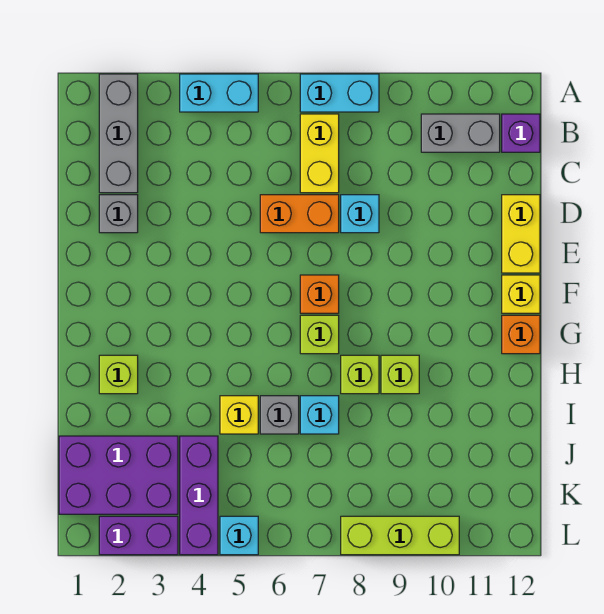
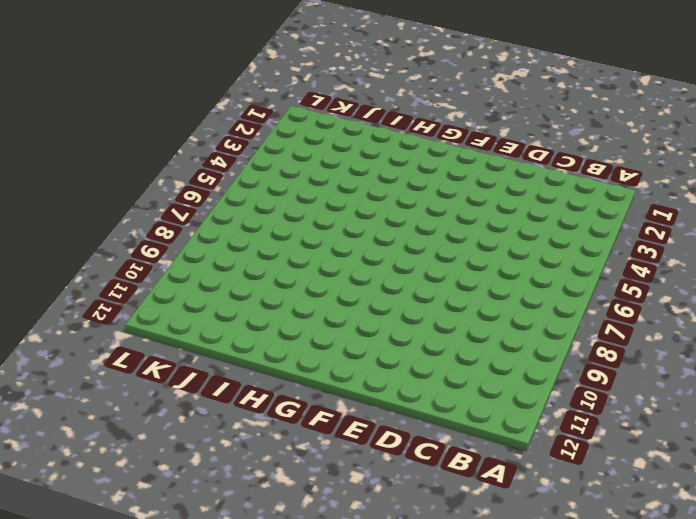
none -> grey brick A2:C2 level 1
none -> cyan brick A4:A5 level 1
none -> cyan brick A7:A8 level 1

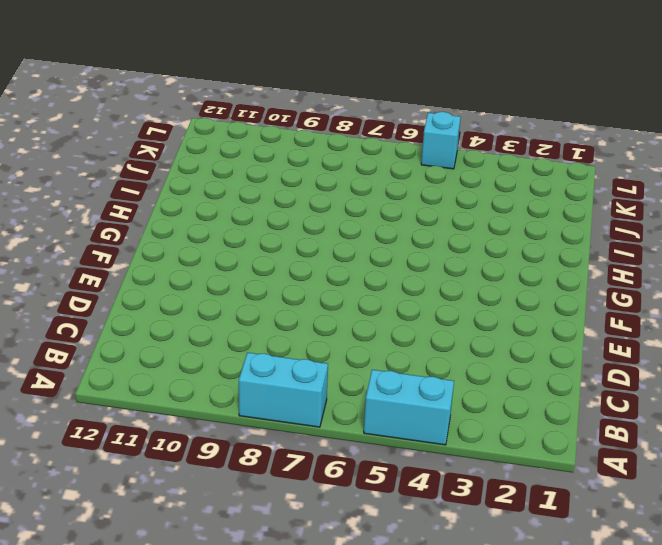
none -> grey brick A2:C2 level 1
none -> yellow brick B7:C7 level 1
none -> grey brick B10:B11 level 1

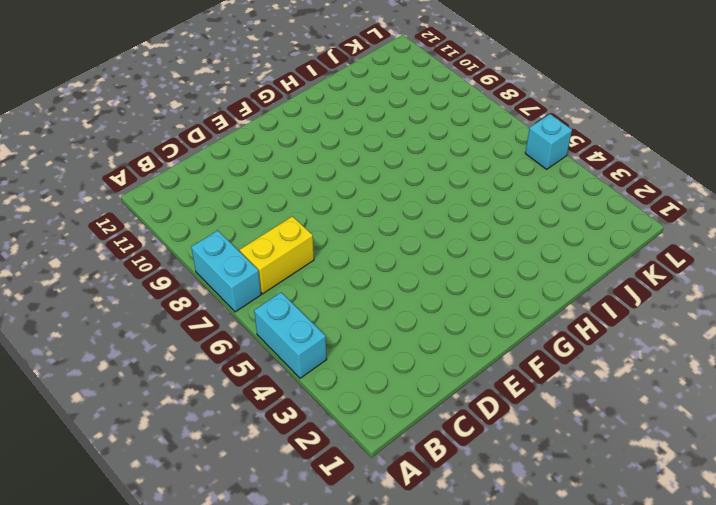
none -> grey brick A2:C2 level 1
none -> grey brick B10:B11 level 1
none -> purple brick B12 level 1

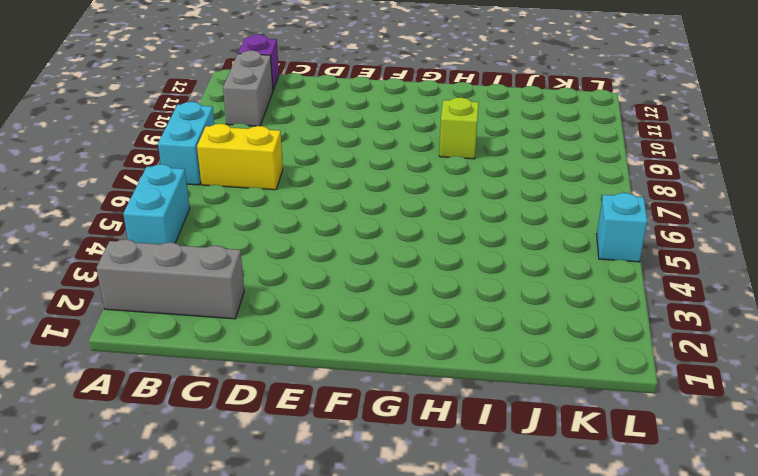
none -> grey brick D2 level 1
none -> orange brick D6:D7 level 1
none -> cyan brick D8 level 1

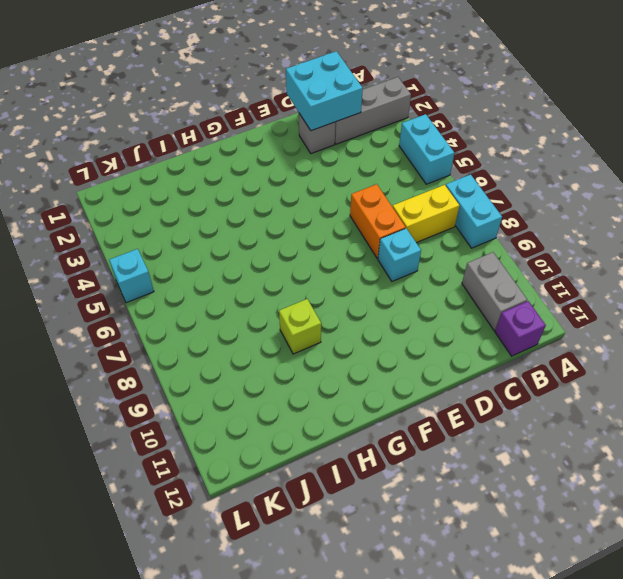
cyan brick C1:D2 level 2 -> none
none -> yellow brick D12:E12 level 1
none -> orange brick F7 level 1
none -> yellow brick F12 level 1

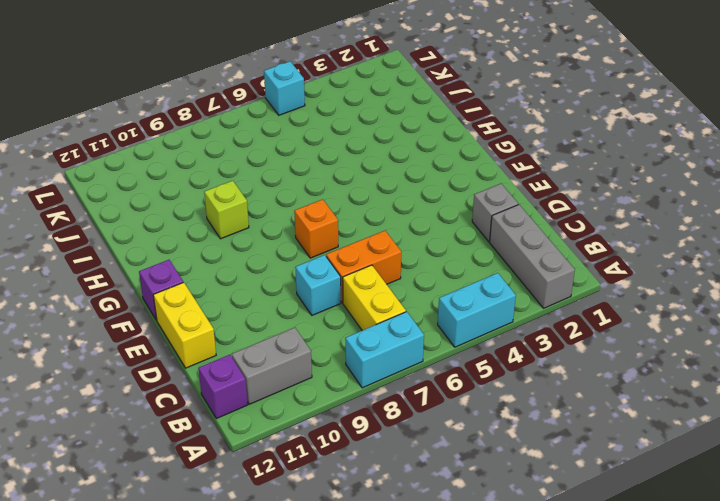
purple brick F12 level 1 -> yellow brick F12 level 1
none -> lime brick G7 level 1
none -> orange brick G12 level 1
none -> lime brick H2 level 1

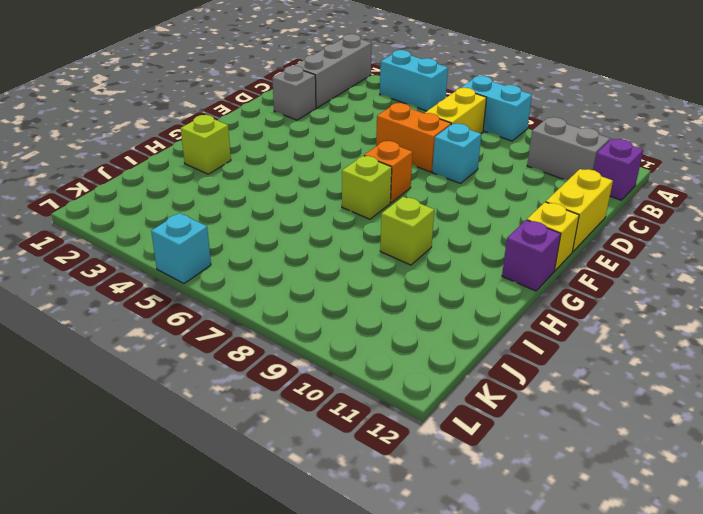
purple brick G12 level 1 -> orange brick G12 level 1
none -> lime brick H8 level 1
none -> yellow brick I5 level 1
none -> grey brick I6 level 1

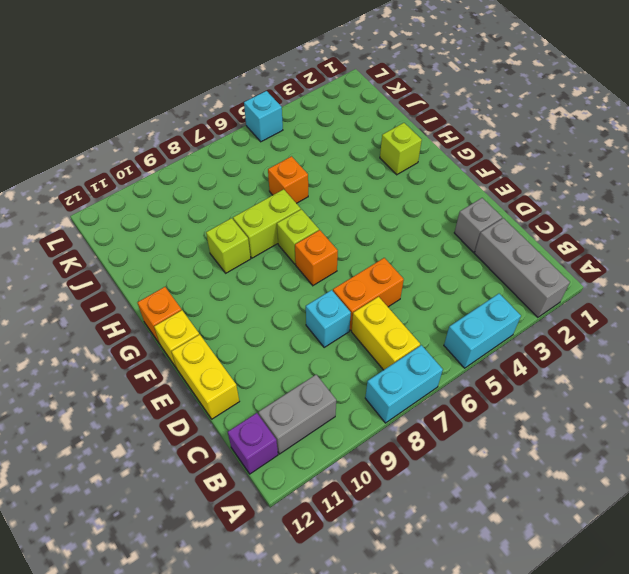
lime brick H7:H8 level 1 -> lime brick H8 level 1
orange brick I6 level 1 -> grey brick I6 level 1
none -> yellow brick I5 level 1
none -> cyan brick I7 level 1
none -> purple brick J1:K3 level 1

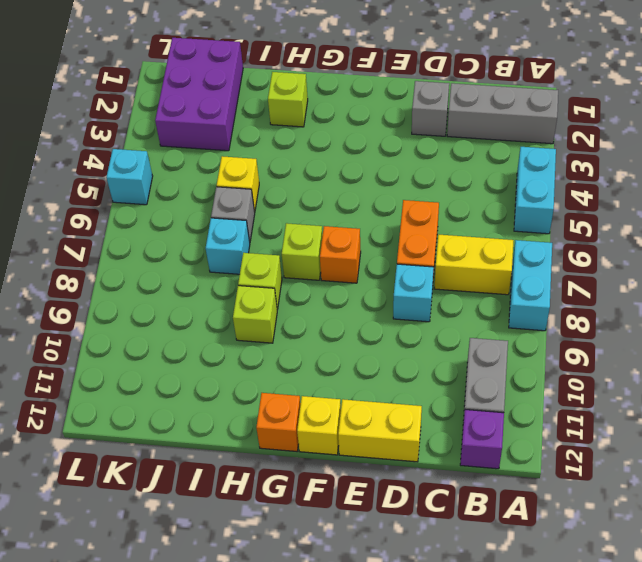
none -> purple brick J4:L4 level 1
none -> purple brick L2:L3 level 1
none -> lime brick L8:L10 level 1

